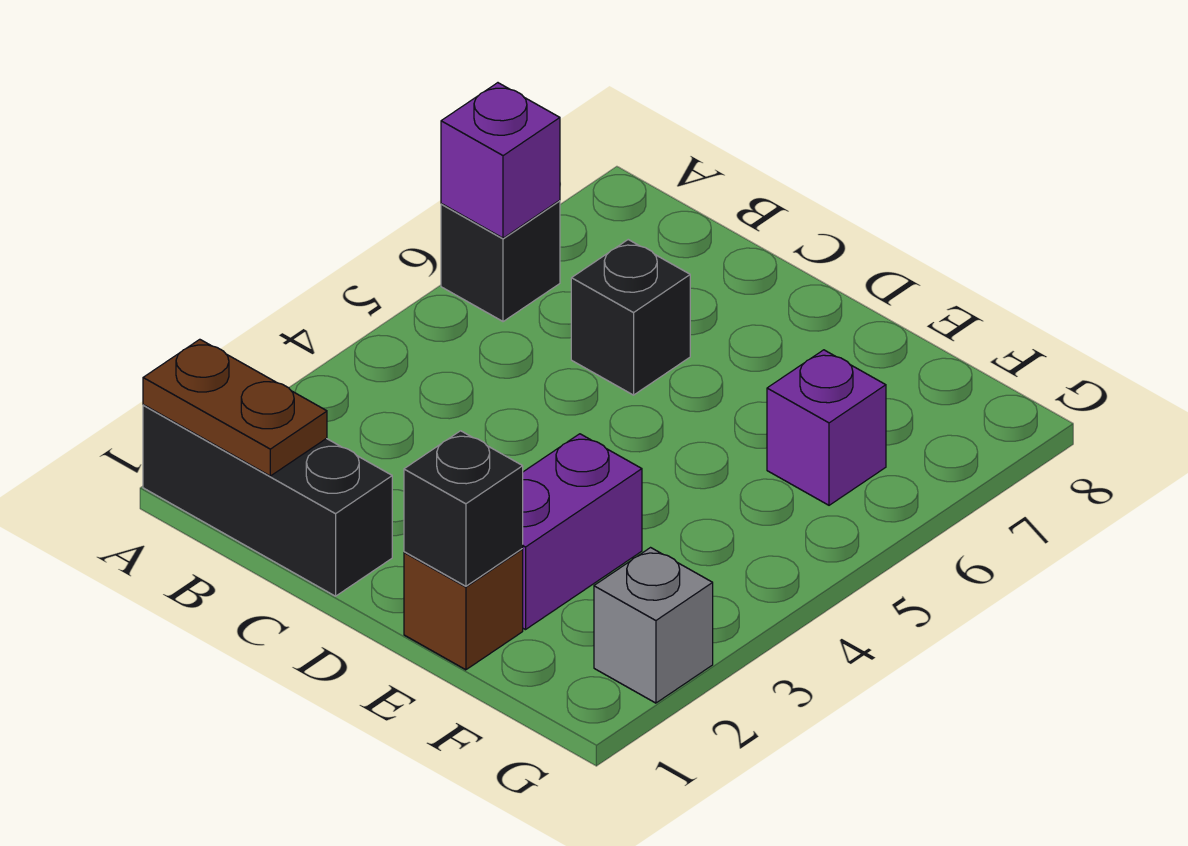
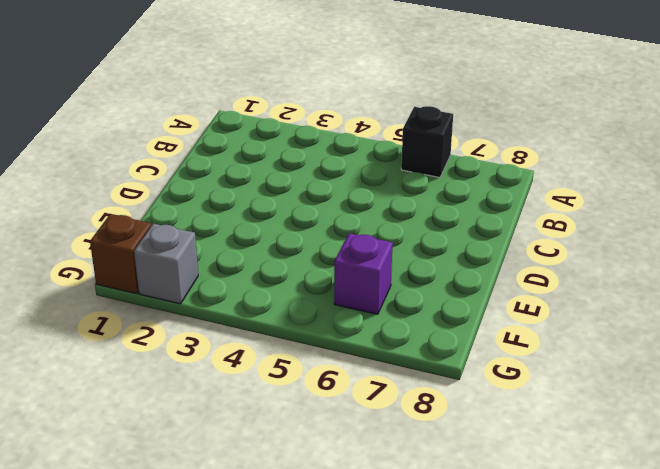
brown brick G1 level 1 -> brown brick E1 level 1
none -> black brick A1:C1 level 1
none -> black brick C6 level 1

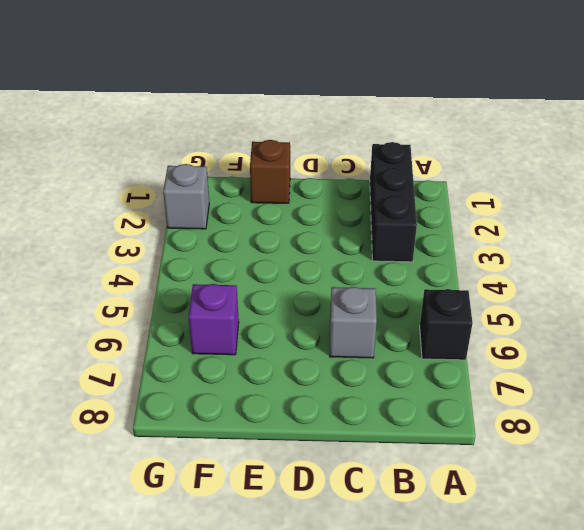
black brick B1:B3 level 1 -> black brick A1:C1 level 1
grey brick C6 level 1 -> black brick C6 level 1
none -> purple brick E2:E3 level 1
none -> brown plate A1:B1 level 2

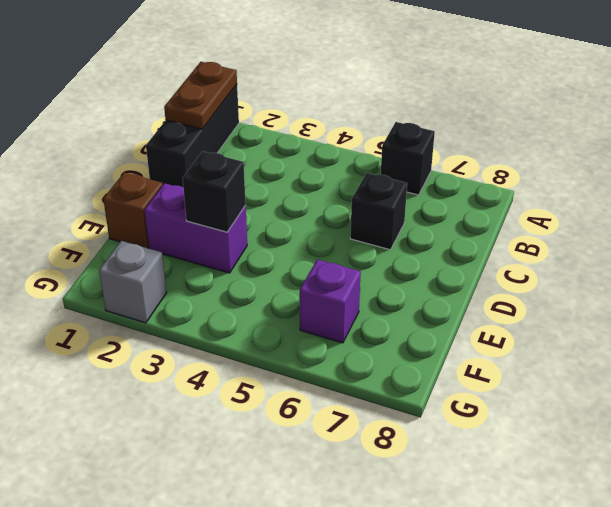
black brick E3 level 2 -> black brick E1 level 2
none -> purple brick A6 level 2

